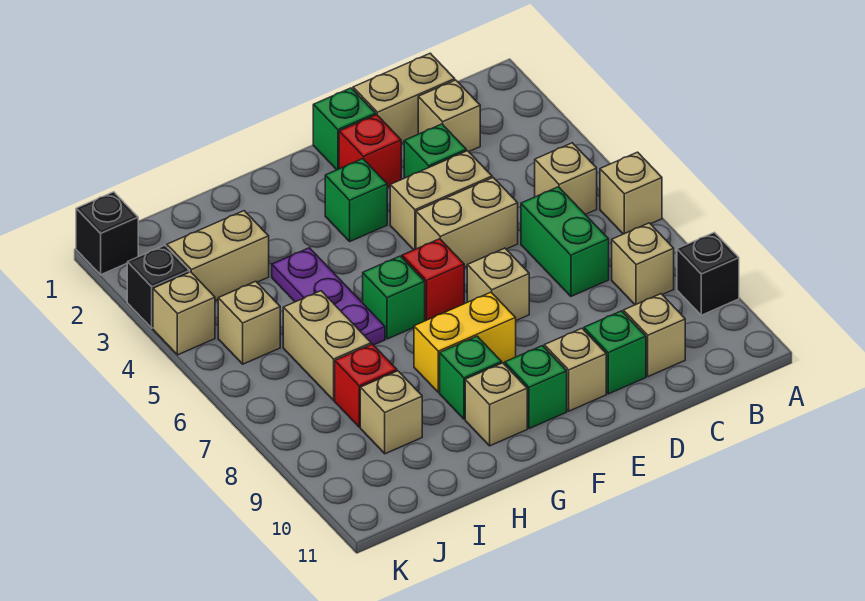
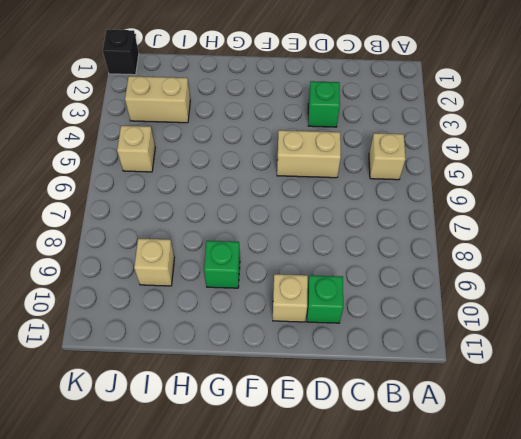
none -> tan brick A6 level 1
none -> black brick A9 level 1
none -> tan brick B8 level 1
none -> tan brick C1:D1 level 1

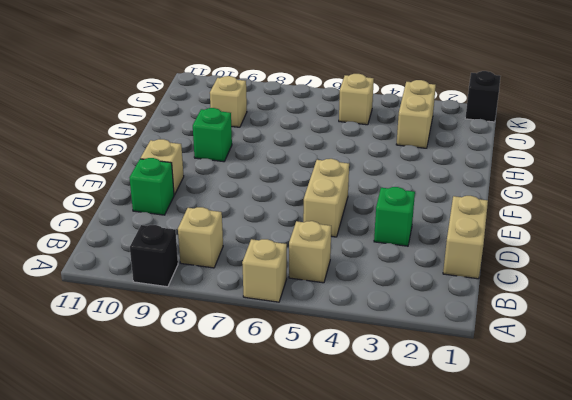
none -> tan brick C2 level 1
none -> green brick C6:C7 level 1
none -> tan brick C10 level 1
none -> tan brick D4:E4 level 1

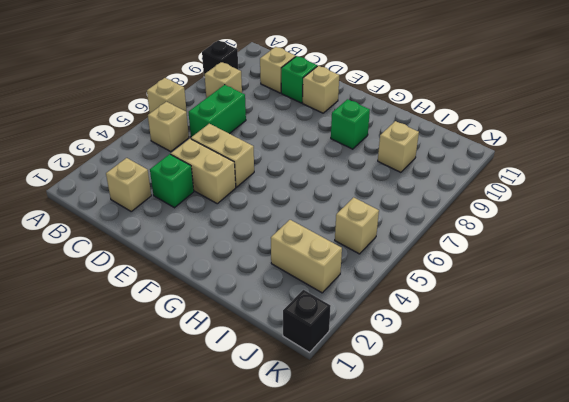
none -> tan brick C1:D1 level 1
none -> green brick E1 level 1
none -> red brick E2 level 1
none -> tan brick E7 level 1

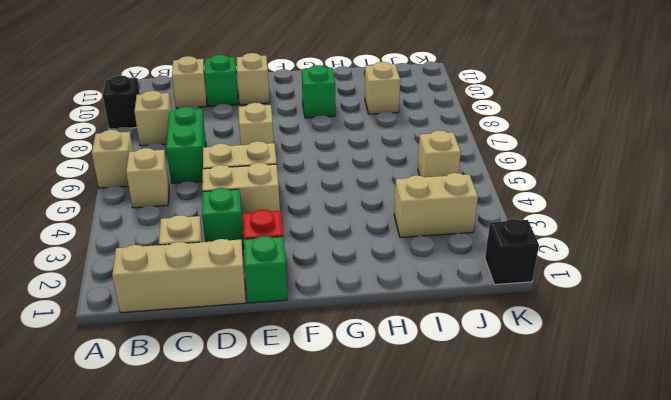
tan brick B1:D1 level 1 -> tan brick C1:D1 level 1
none -> green brick F3 level 1
none -> red brick F6 level 1
none -> yellow brick F8:G8 level 1
none -> green brick F10 level 1

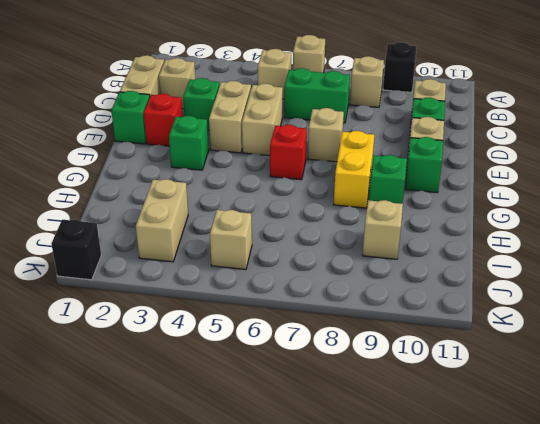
none -> green brick G6 level 1
none -> tan brick G10 level 1
none -> purple plate H4:H6 level 1
none -> tan brick I6:I7 level 1

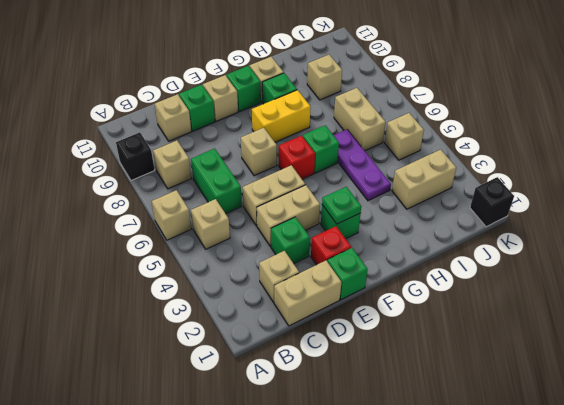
green plate F3 level 2 -> none
none -> red brick I8 level 1
none -> black brick K3 level 1
none -> tan brick K4 level 1

